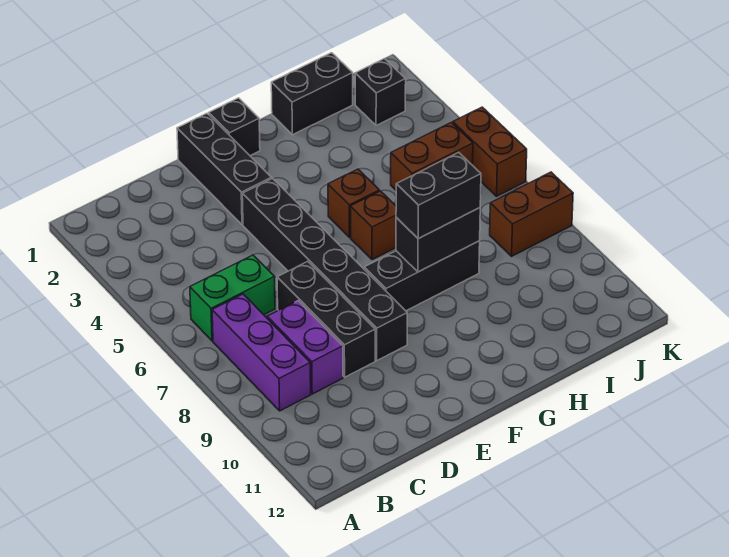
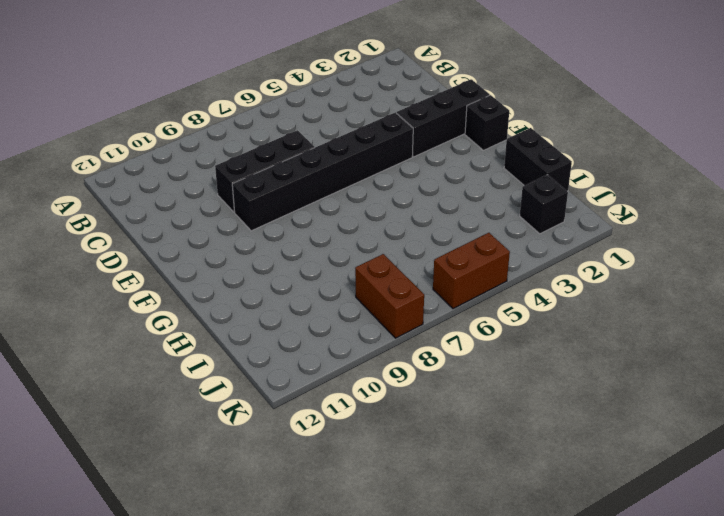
none -> green brick B6:C6 level 1
none -> purple brick B7:B9 level 1
none -> purple brick C8:C9 level 1

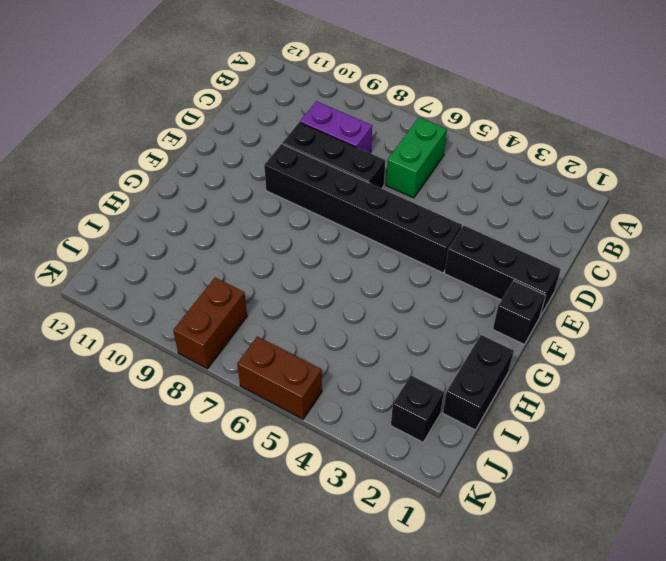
none -> purple brick B7:B9 level 1
none -> black brick F8:H8 level 1
none -> brown brick G5 level 1

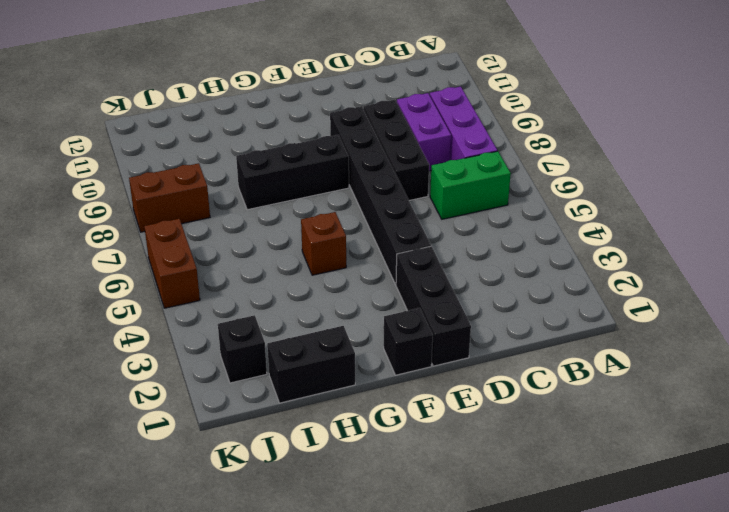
none -> brown brick G6 level 1
none -> brown brick I5:J5 level 1
none -> black brick G8:H8 level 2

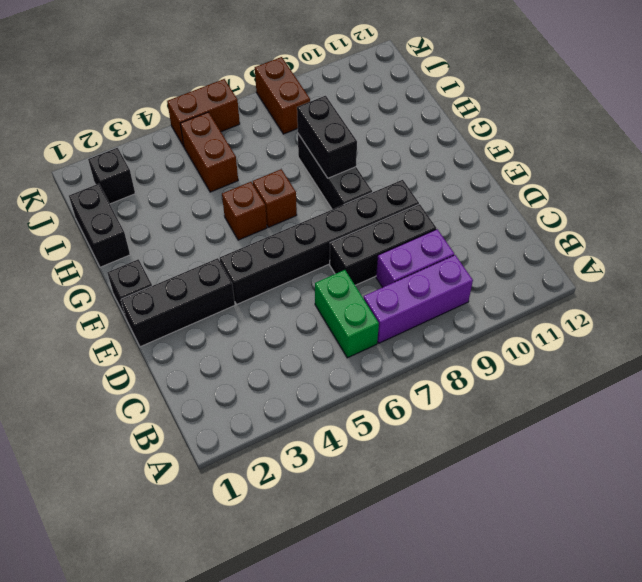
none -> black brick G8:H8 level 3

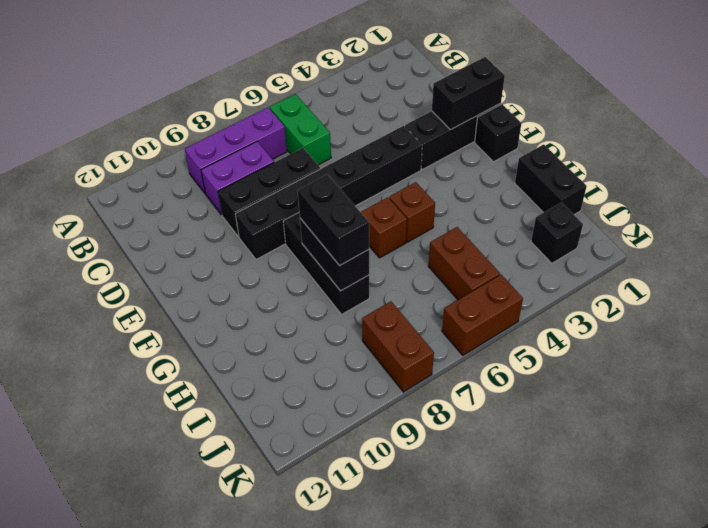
black brick E1:E2 level 2 -> none

